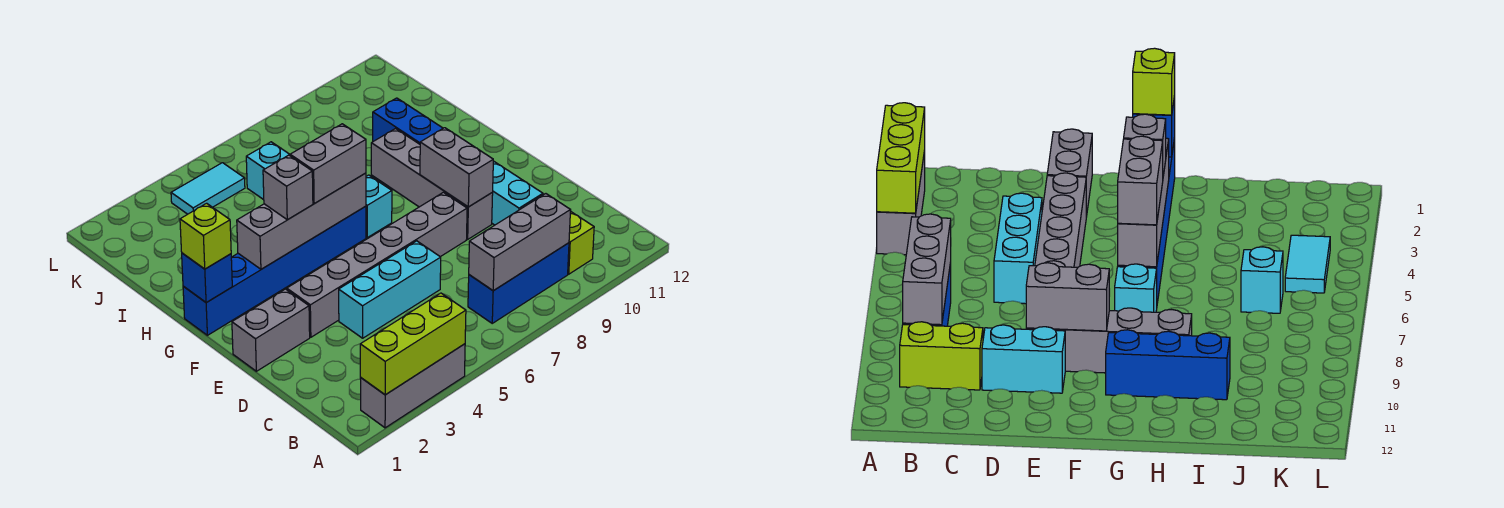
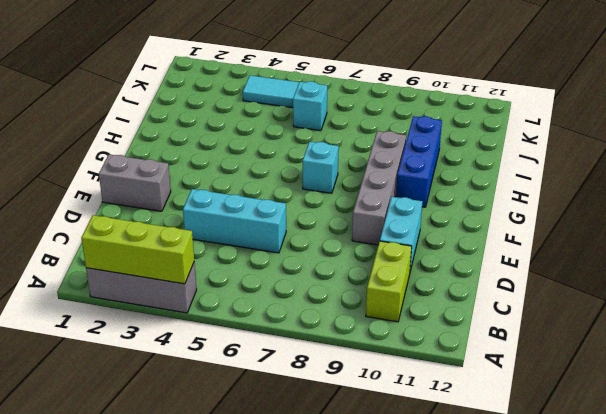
none -> blue brick B7:B9 level 1
none -> grey brick E3:E8 level 1
none -> blue brick G1:G6 level 1

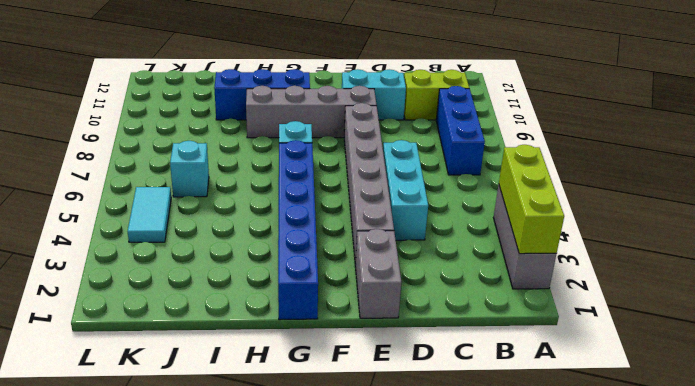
none -> grey brick B7:B9 level 2
none -> grey brick E9:F9 level 2
none -> blue brick G1 level 2

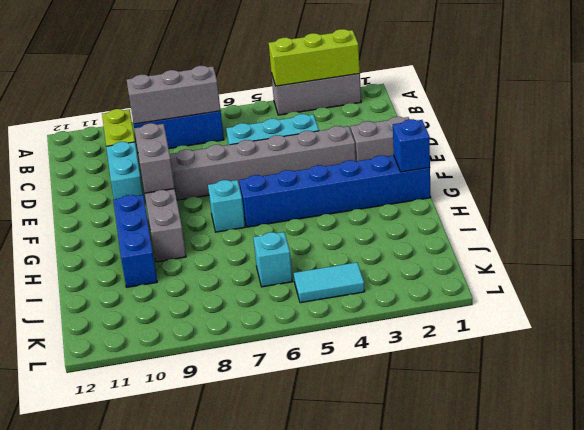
none -> grey brick G3:G6 level 2
none -> lime brick G1 level 3
none -> grey brick G4 level 3

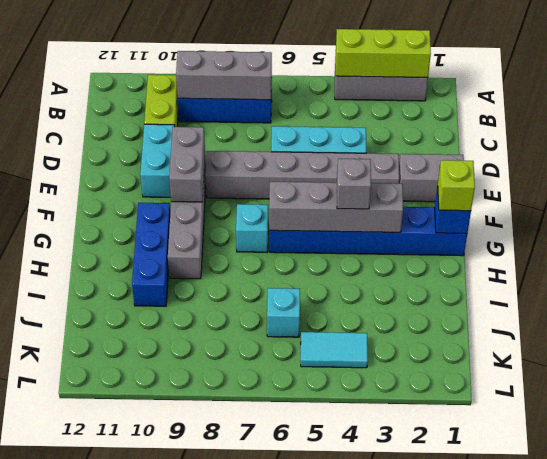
none -> grey brick G5:G6 level 3

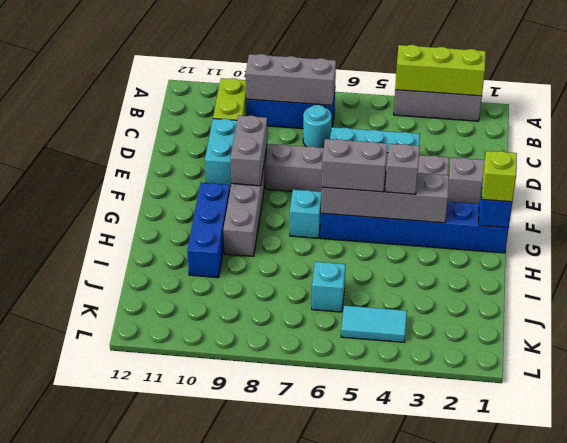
cyan round brick C7 level 1 -> none

